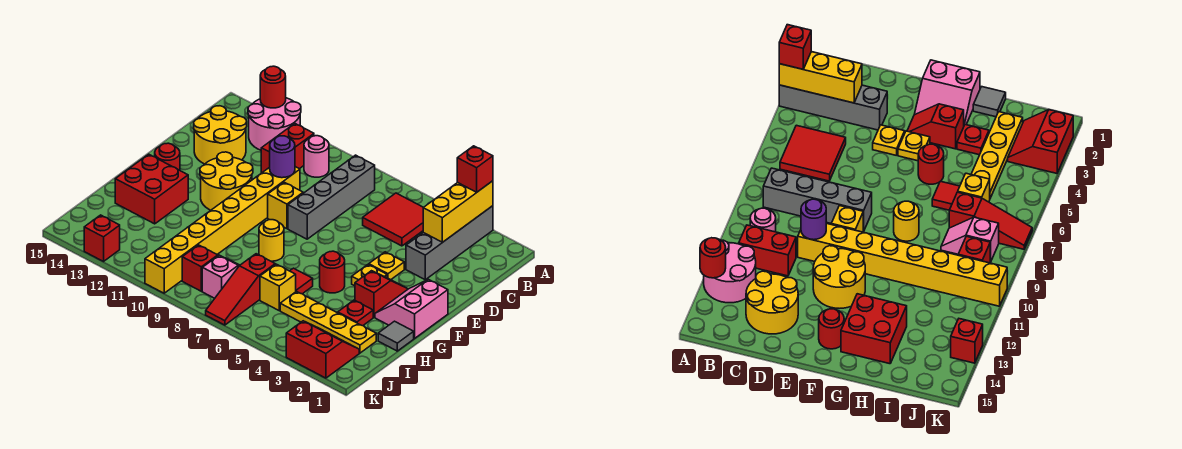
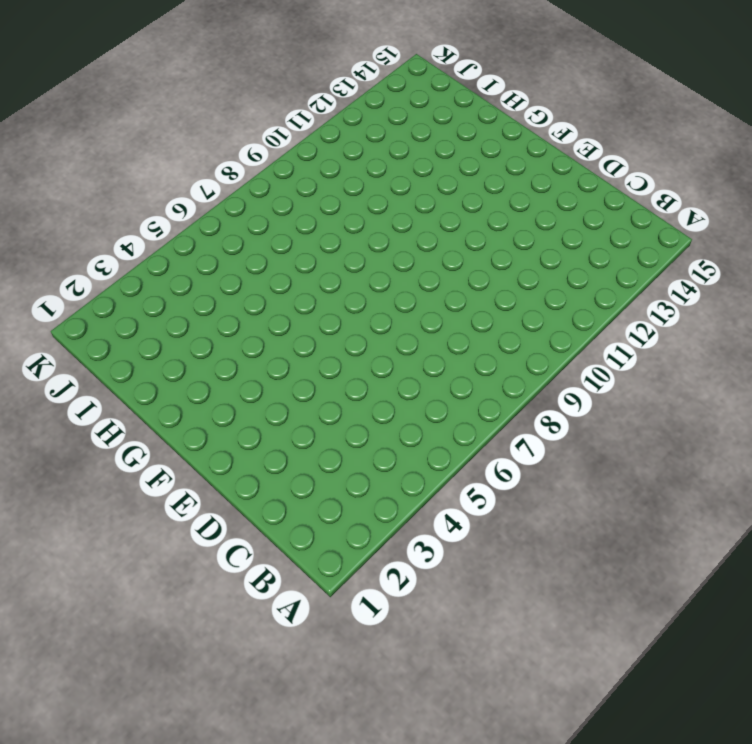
none -> grey brick A3:D3 level 1
none -> pink round brick A12:B13 level 1
none -> red tile B5:C6 level 1
none -> grey brick B8:E8 level 1

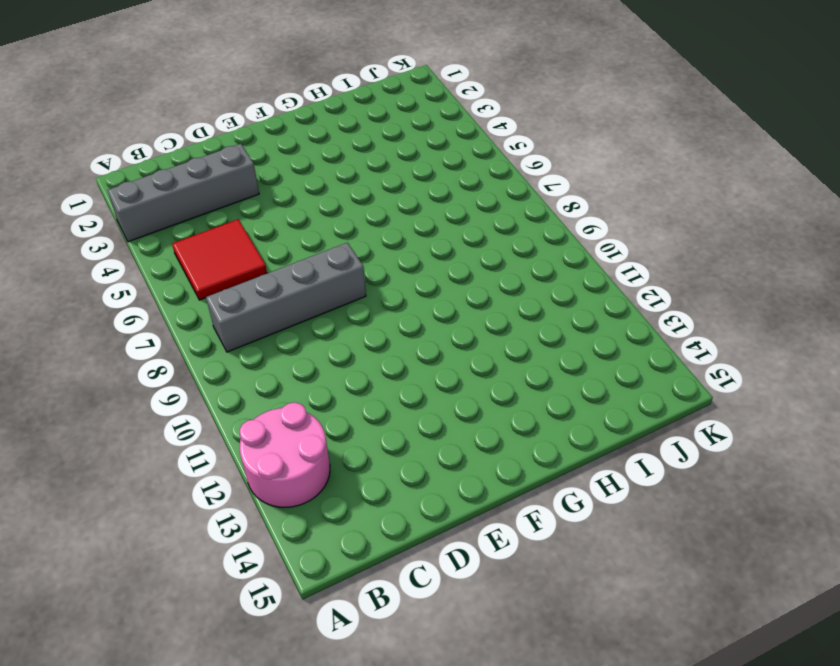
none -> pink round brick B10 level 1
none -> red brick B11:C11 level 1
none -> yellow round brick C13:D14 level 1
none -> yellow brick D10:K10 level 1

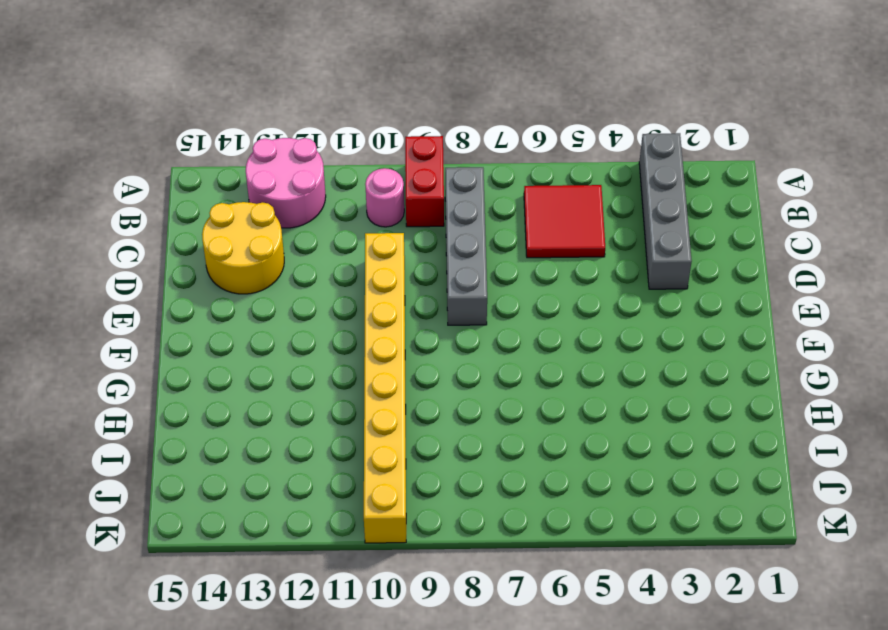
red brick A9:B9 level 1 -> red brick B11:C11 level 1
none -> yellow plate E4 level 1
none -> yellow brick E9 level 1
none -> yellow round brick E11:F12 level 1
none -> pink slope F1:G2 level 1 top 1

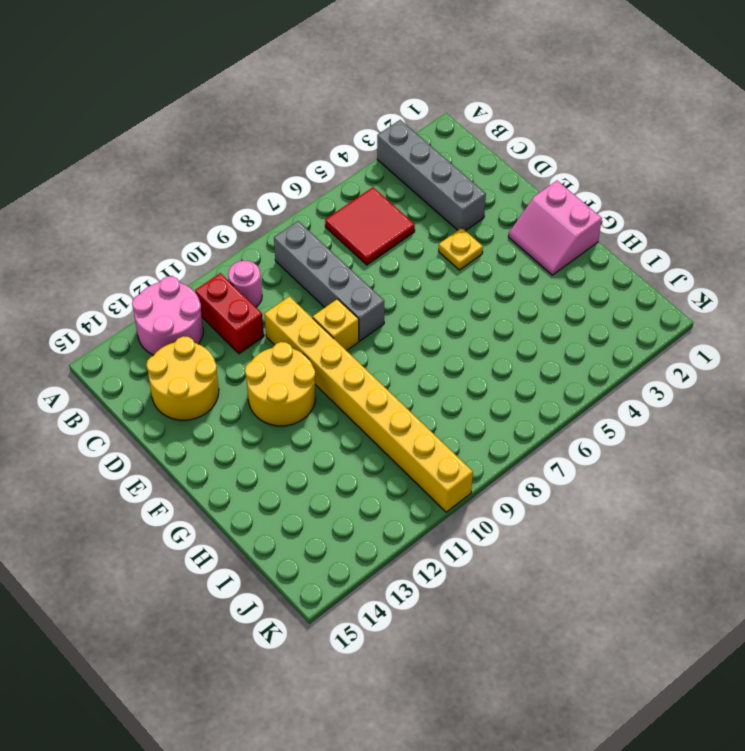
none -> red slope F3:G3 level 1 top G
none -> yellow plate F4 level 1
none -> red round brick F14 level 1
none -> red round brick G5 level 1

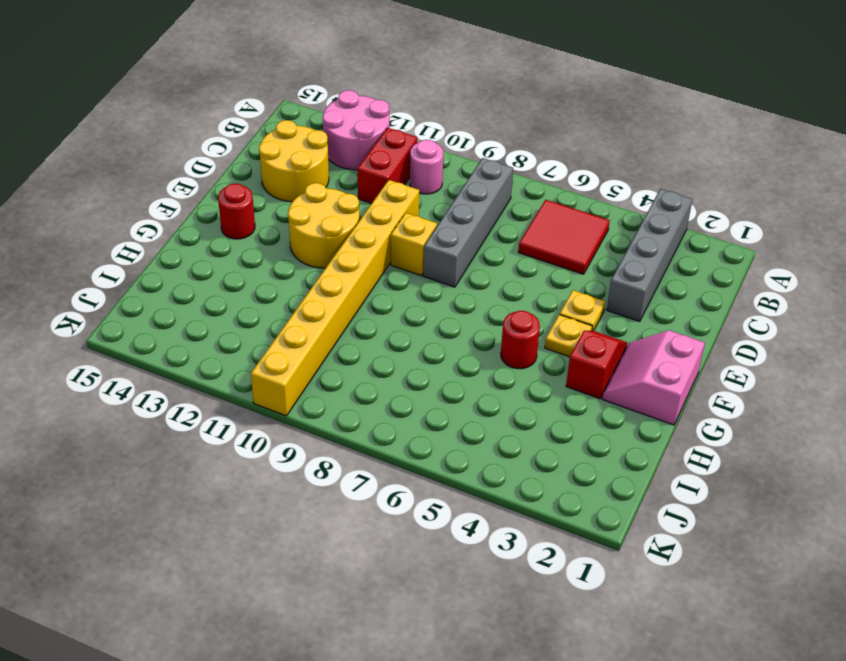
none -> yellow round brick G8 level 1
none -> red brick G13:H14 level 1
none -> grey tile H1 level 1
none -> red plate H3 level 1

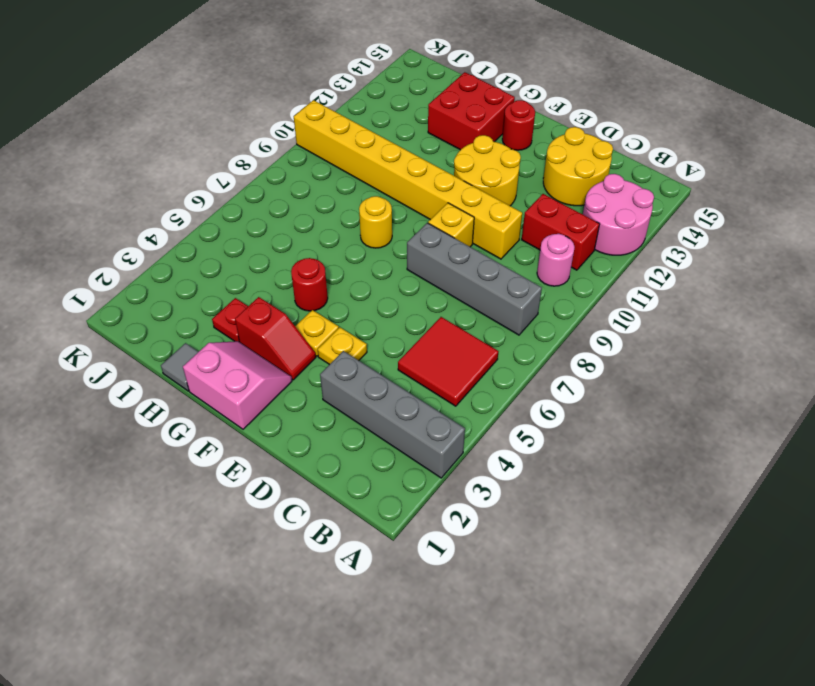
none -> red tile H6 level 1
none -> yellow plate I2:I5 level 1
none -> yellow brick I6 level 1
none -> red slope I7:K7 level 1 top I

